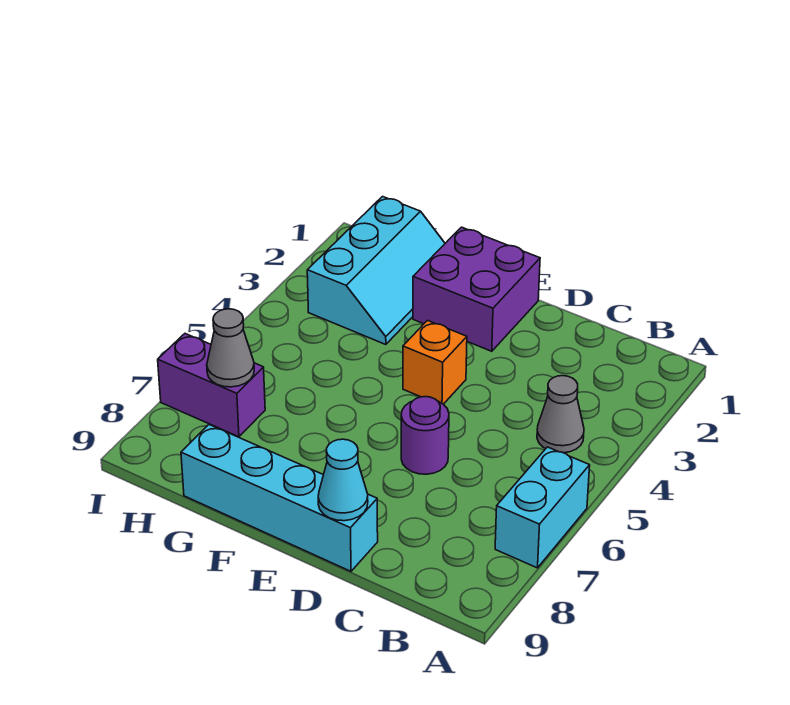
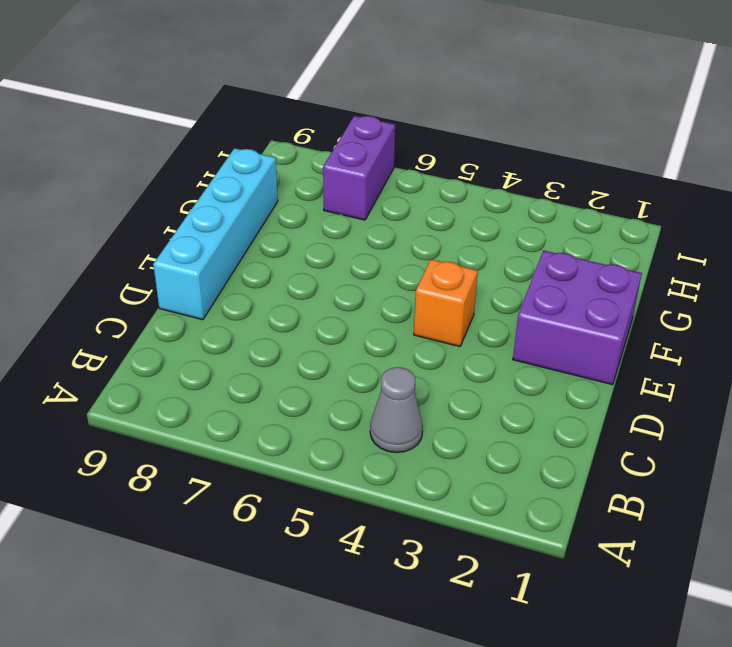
none -> cyan brick A6:A7 level 1
none -> purple round brick D6 level 1

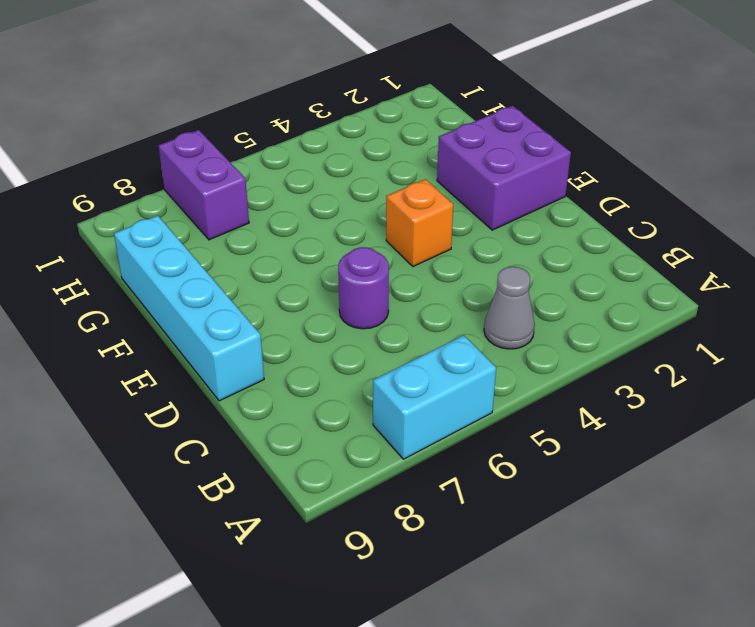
none -> cyan slope G1:H3 level 1 top H
none -> cyan cone D9 level 2

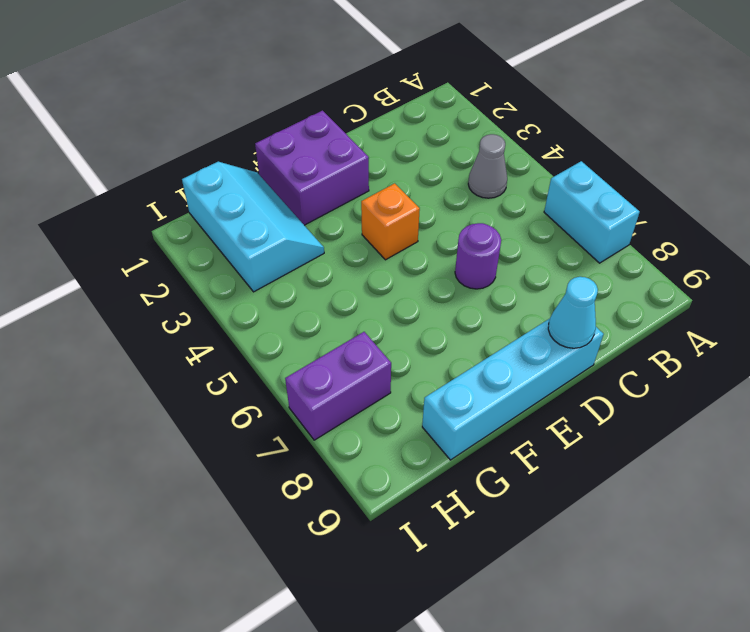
none -> grey cone H7 level 2

